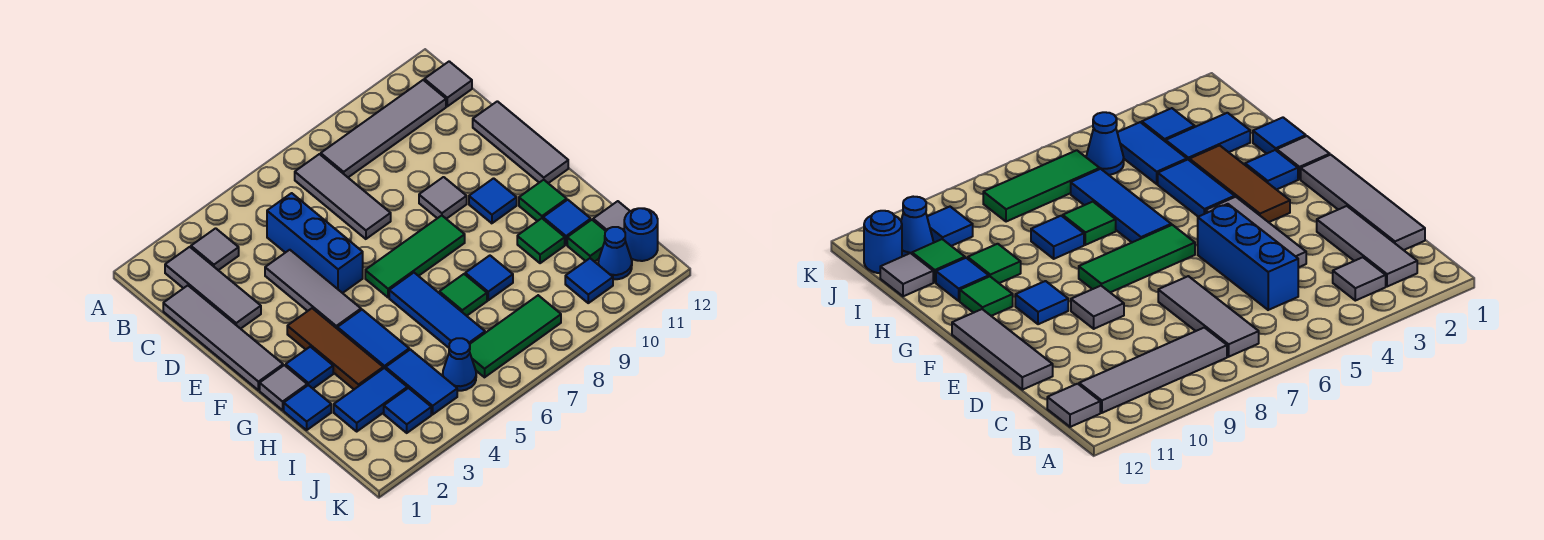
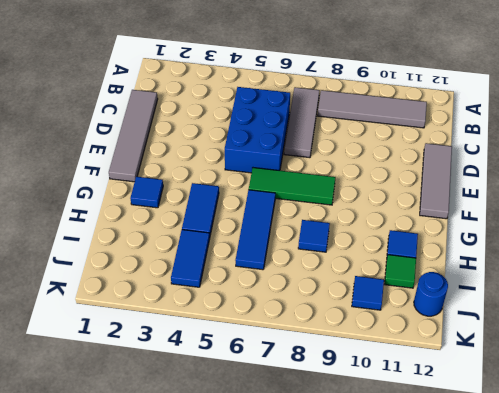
blue brick C5:E6 level 1 -> blue brick C5:E5 level 1
none -> grey tile B2:D2 level 1
none -> grey tile B3 level 1
none -> grey tile B12 level 1
none -> grey tile D4:F4 level 1

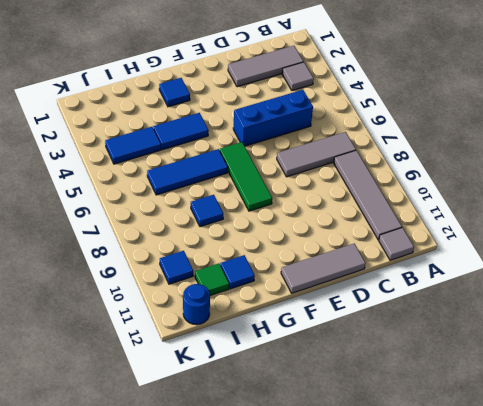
none -> grey tile C1:F1 level 1
none -> grey tile D4:F4 level 1
none -> grey tile E9 level 1
none -> brown tile F3:H3 level 1

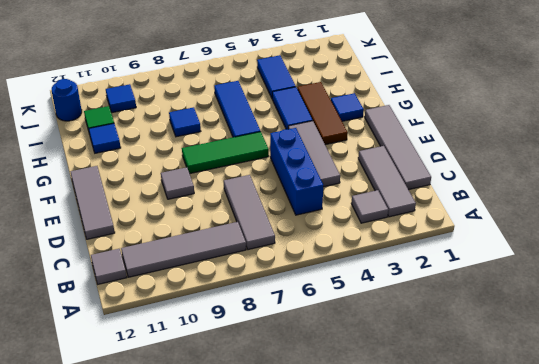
none -> blue tile F10 level 1
none -> grey tile G1 level 1
none -> green tile G11 level 1
none -> blue tile H1 level 1

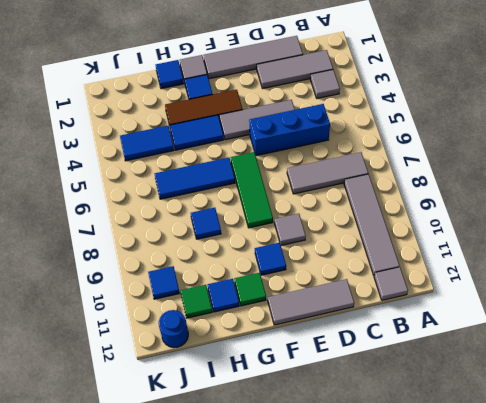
none -> green tile H7 level 1
none -> green tile H10 level 1
none -> blue tile I2:I3 level 1
none -> grey tile I12 level 1

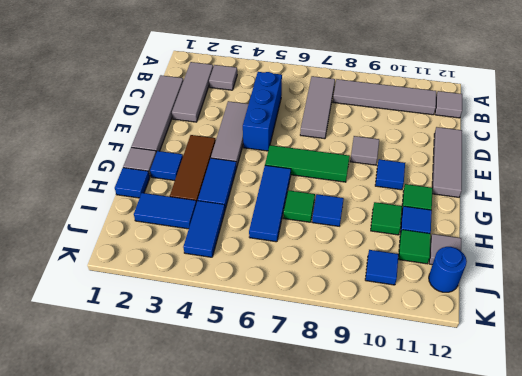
none -> blue tile J3 level 1
none -> blue cone J5 level 1
none -> green tile J6:J8 level 1
none -> blue cone J11 level 1

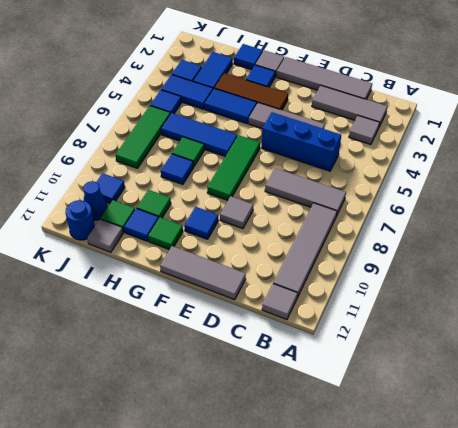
blue tile J5 level 1 -> blue cone J5 level 1

